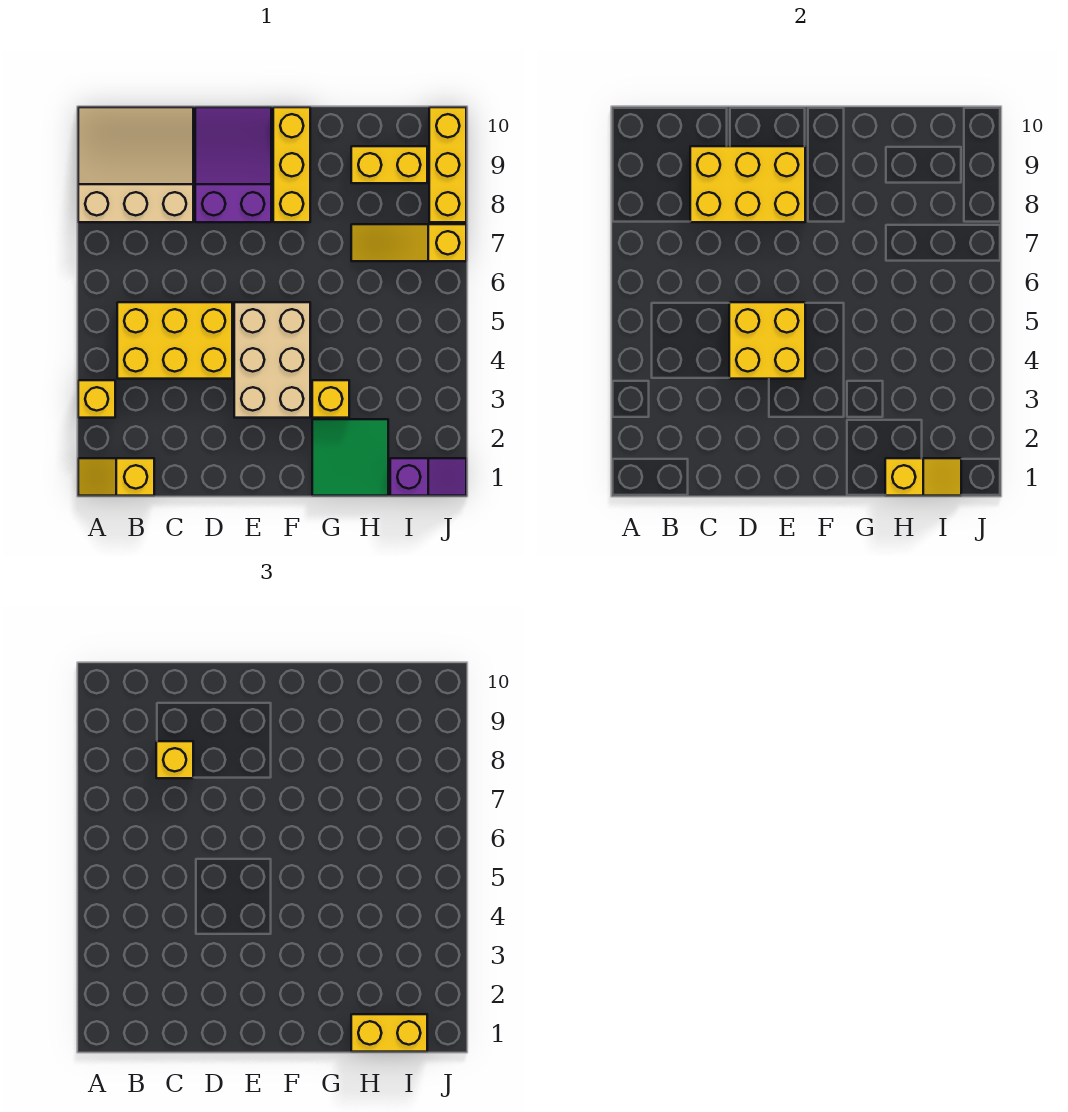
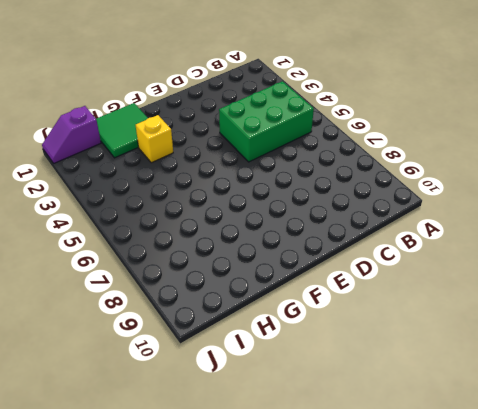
green brick B4:D5 level 1 -> yellow brick B4:D5 level 1
none -> yellow slope A1:B1 level 1 top B
none -> yellow brick A3 level 1
none -> tan slope A8:C10 level 1 top 8

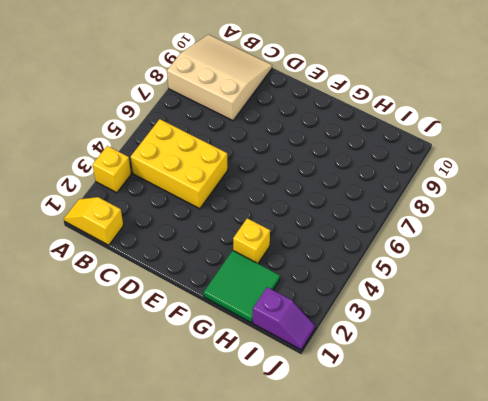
none -> purple slope D8:E10 level 1 top 8
none -> tan brick E3:F5 level 1
none -> yellow brick F8:F10 level 1

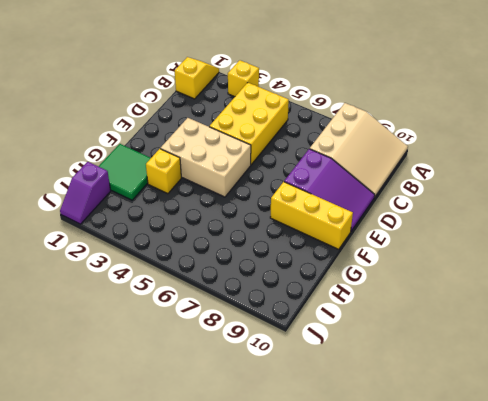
none -> yellow slope H7:J7 level 1 top J
none -> yellow brick H9:I9 level 1
none -> yellow brick J8:J10 level 1

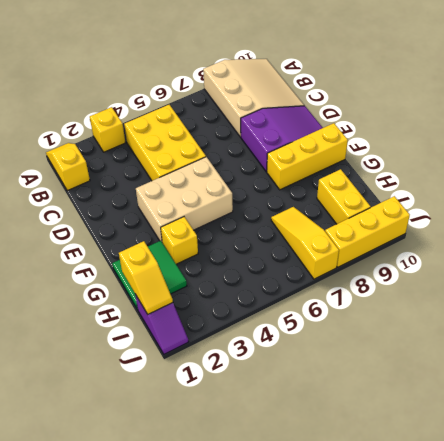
none -> yellow brick C8:E9 level 2
none -> yellow brick D4:E5 level 2
none -> yellow brick C8 level 3

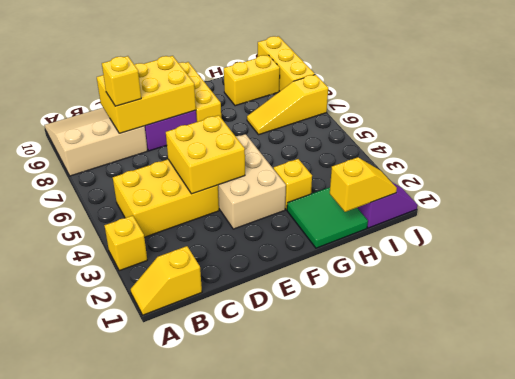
none -> yellow brick H1:I1 level 3

